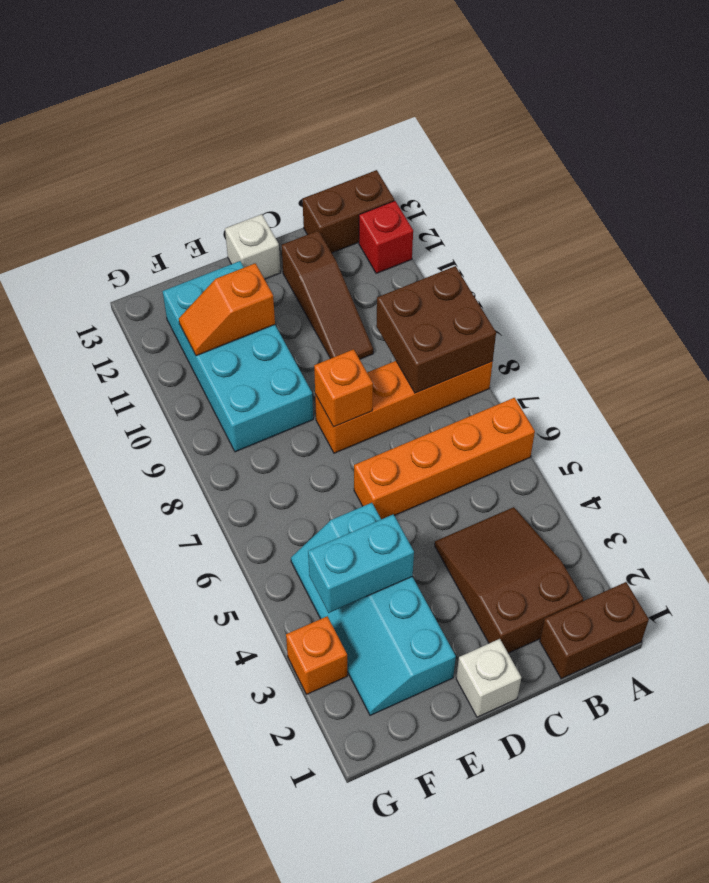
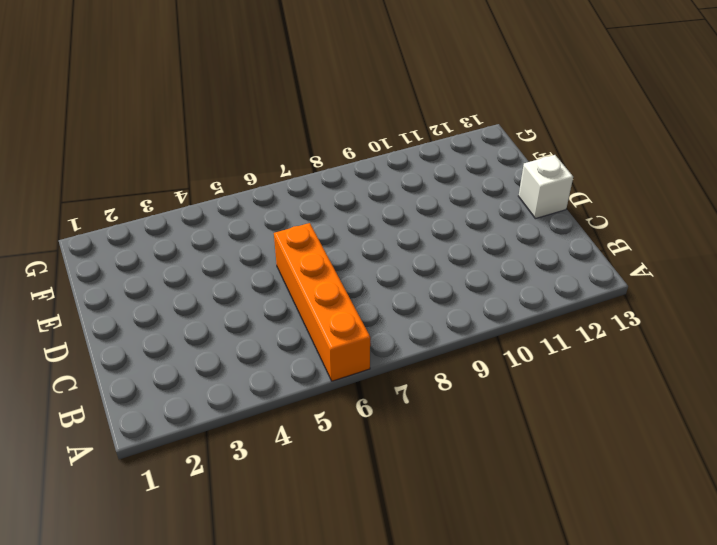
none -> brown brick A1:B1 level 1
none -> orange brick A8:D8 level 1
none -> red brick A12 level 1

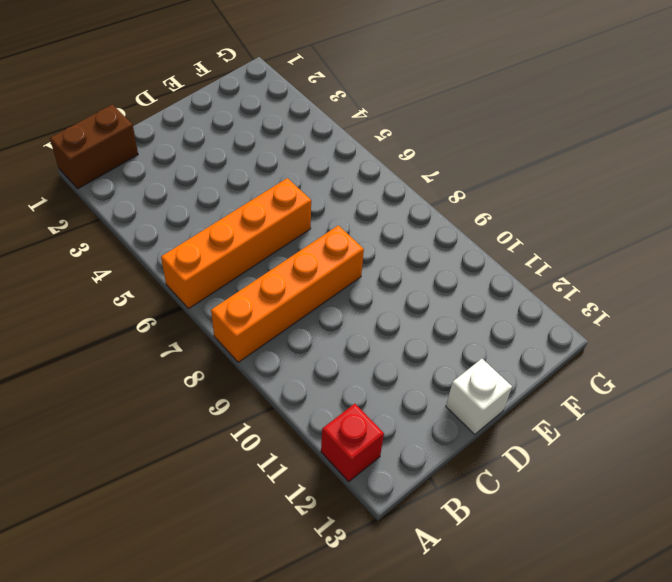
none -> brown brick A13:B13 level 1
none -> brown slope B2:C4 level 1 top 2
none -> brown slope C10:C12 level 1 top 12

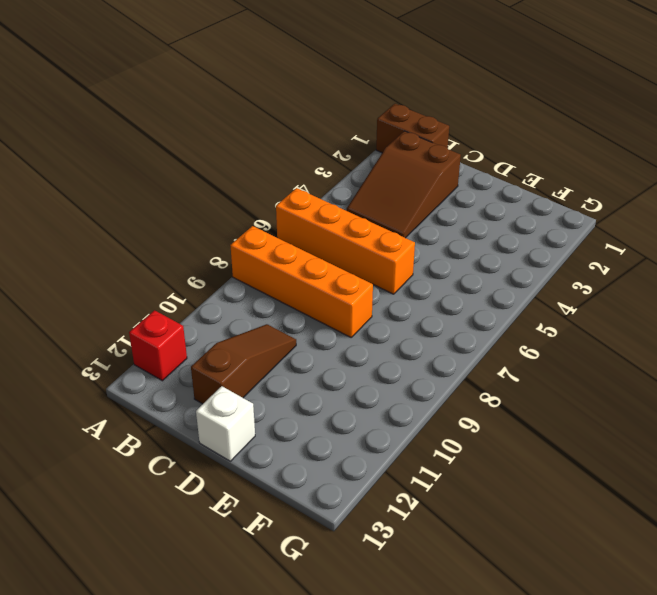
none -> brown brick A13:B13 level 1
none -> white brick D1 level 1
none -> cyan slope E2:F5 level 1 top E

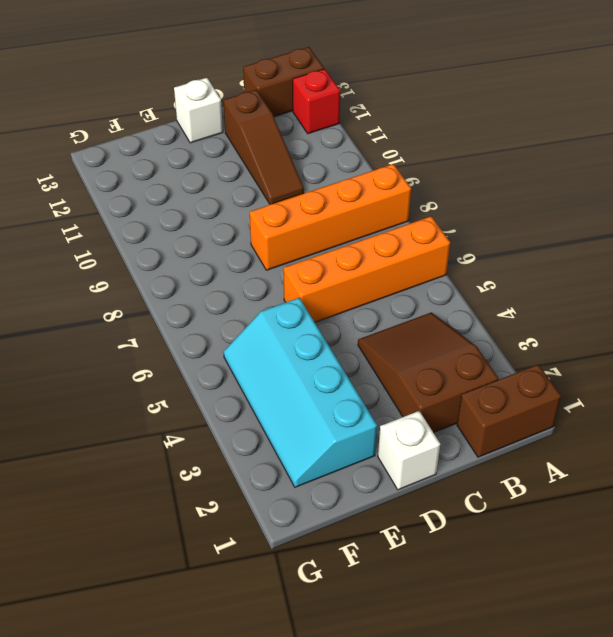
none -> cyan brick E9:F12 level 1
none -> orange brick G3 level 1
none -> brown brick A8:B9 level 2

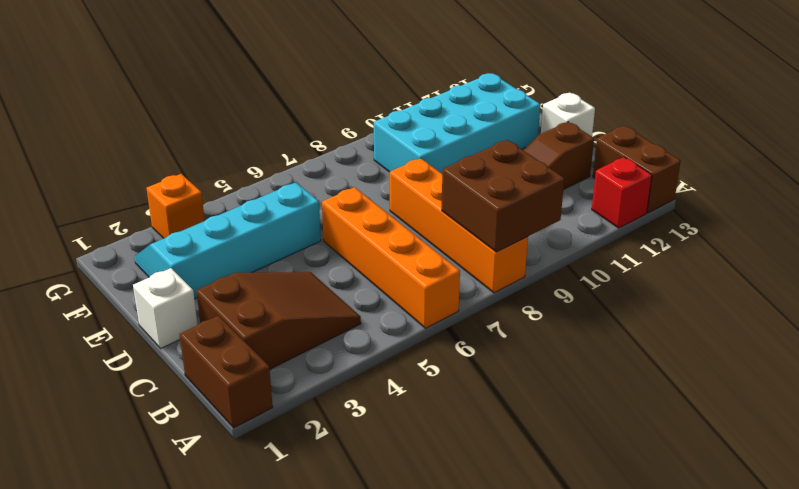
none -> orange brick D8 level 2
none -> cyan brick E4:F4 level 2
none -> orange slope E11:F11 level 2 top E

